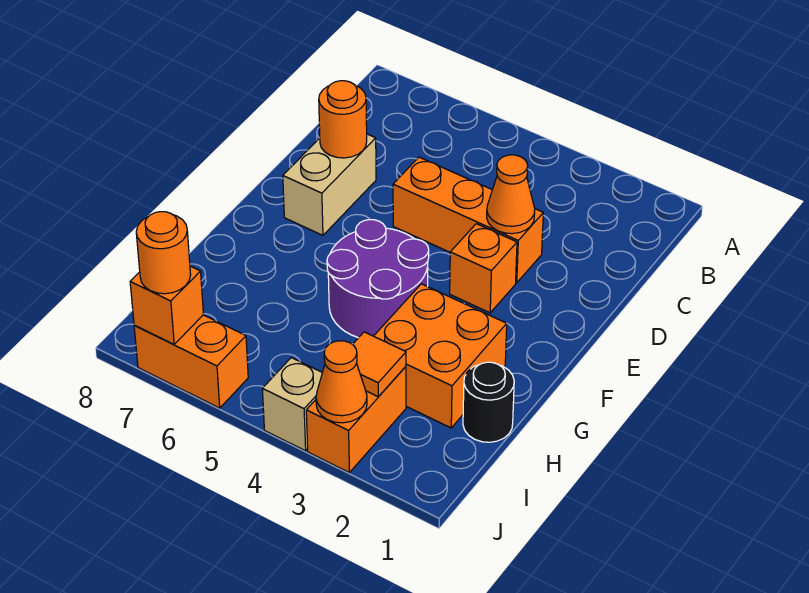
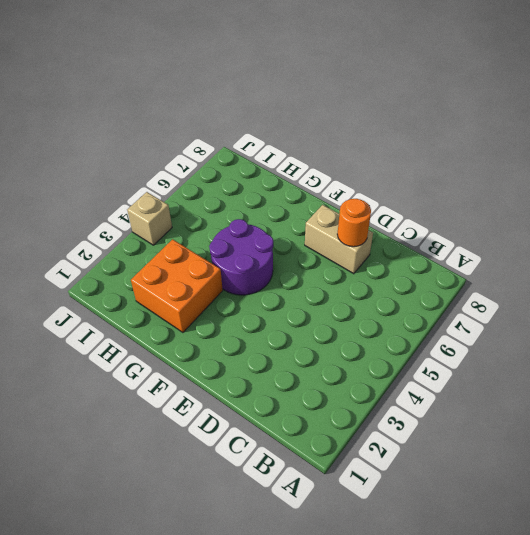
none -> orange brick D3:D5 level 1
none -> orange brick E3 level 1
none -> black round brick H1 level 1

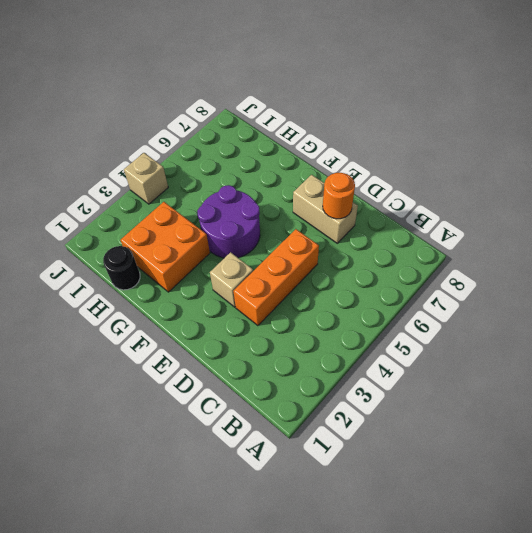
tan brick E3 level 1 -> orange brick E3 level 1
none -> orange brick I3:J3 level 1
none -> orange brick J6:J7 level 1
none -> orange cone D3 level 2

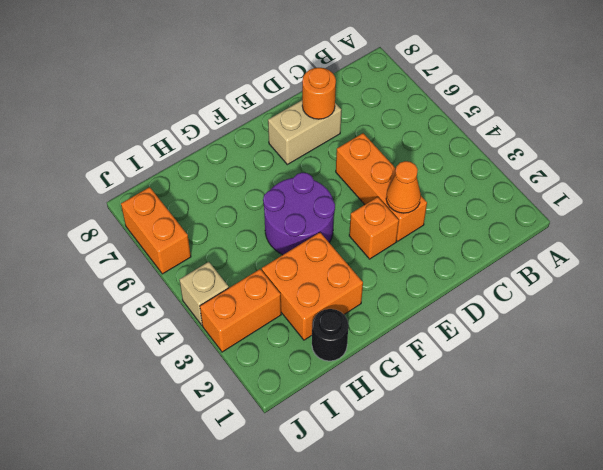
none -> orange tile I3 level 2
none -> orange cone J3 level 2
none -> orange brick J7 level 2

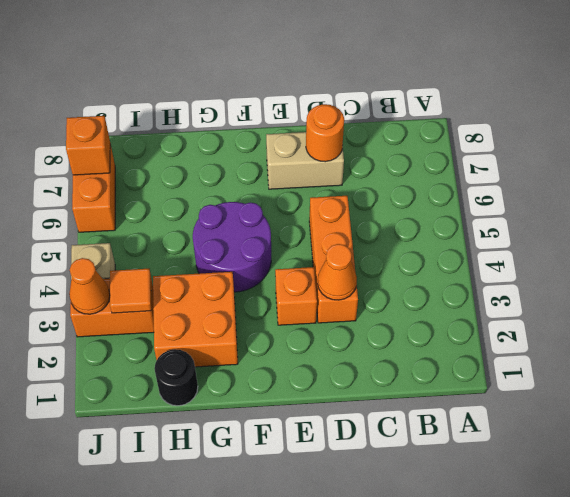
none -> orange round brick J7 level 3

